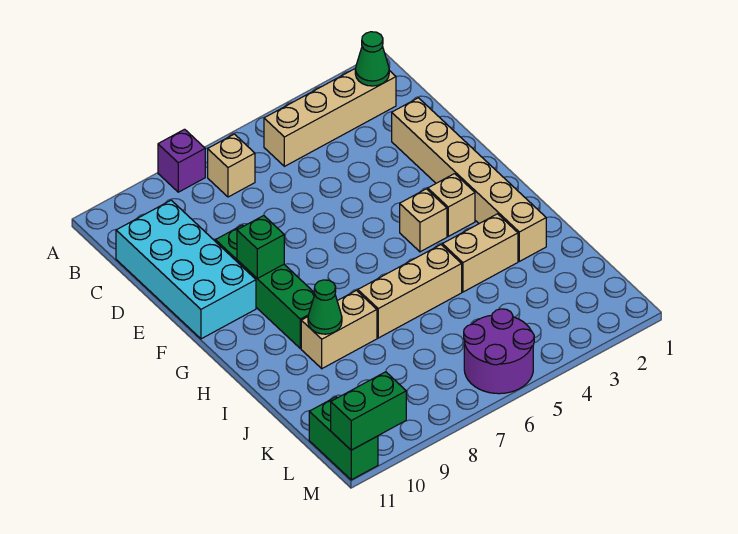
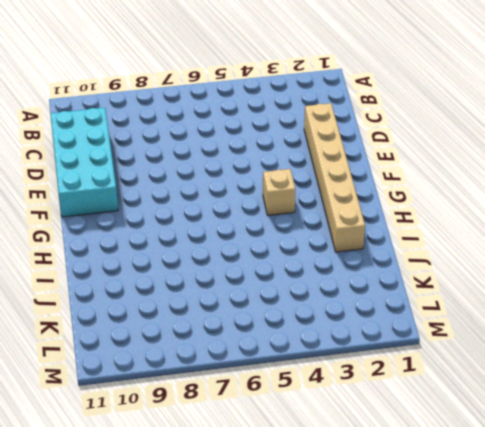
none -> purple brick A8 level 1
none -> tan brick B2:B5 level 1
none -> tan brick B7 level 1

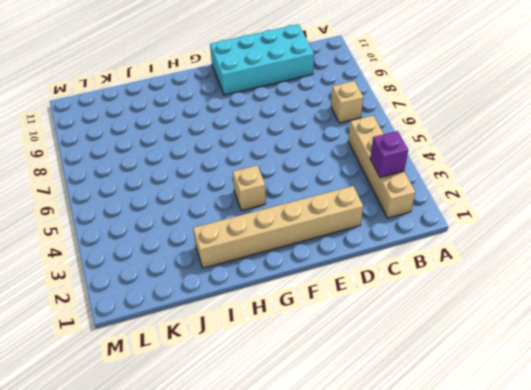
purple brick B3 level 2 -> purple brick A8 level 1
none -> green brick E9:H9 level 1
none -> tan brick G3 level 1
none -> tan brick I3:I4 level 1

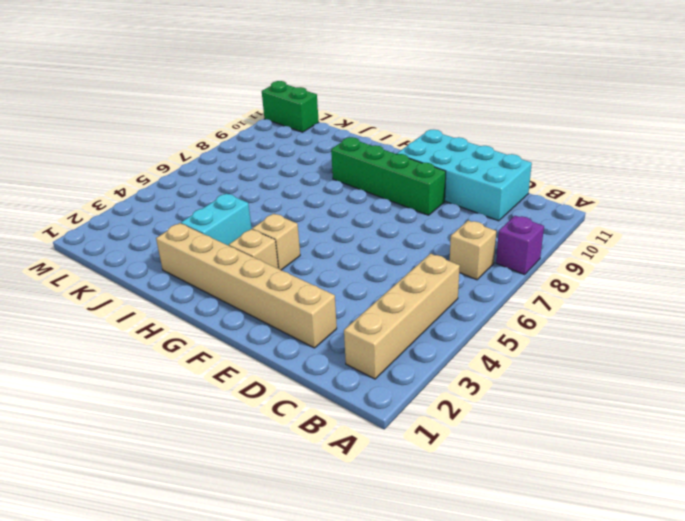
cyan brick I3:I4 level 1 -> tan brick I3:I4 level 1
none -> tan brick I5:I7 level 1
none -> tan brick I8:I9 level 1
none -> purple round brick L5:M6 level 1

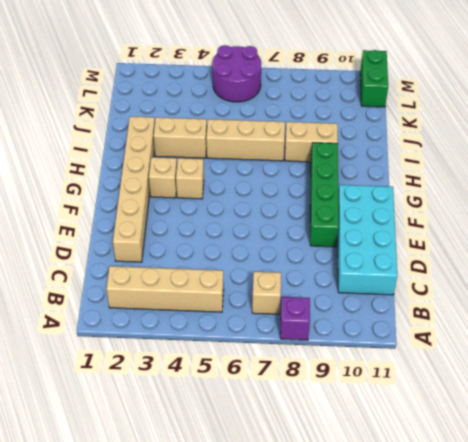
none -> green cone B2 level 2
none -> green brick F9 level 2
none -> green cone I9 level 2

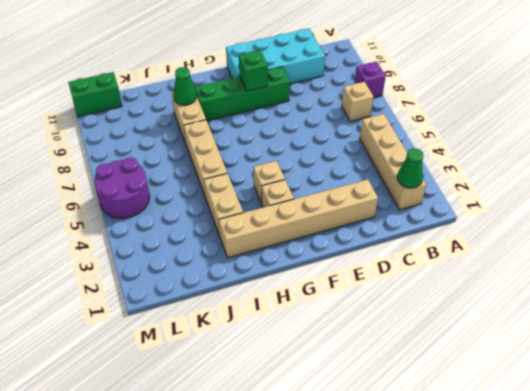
none -> green brick M10:M11 level 2

